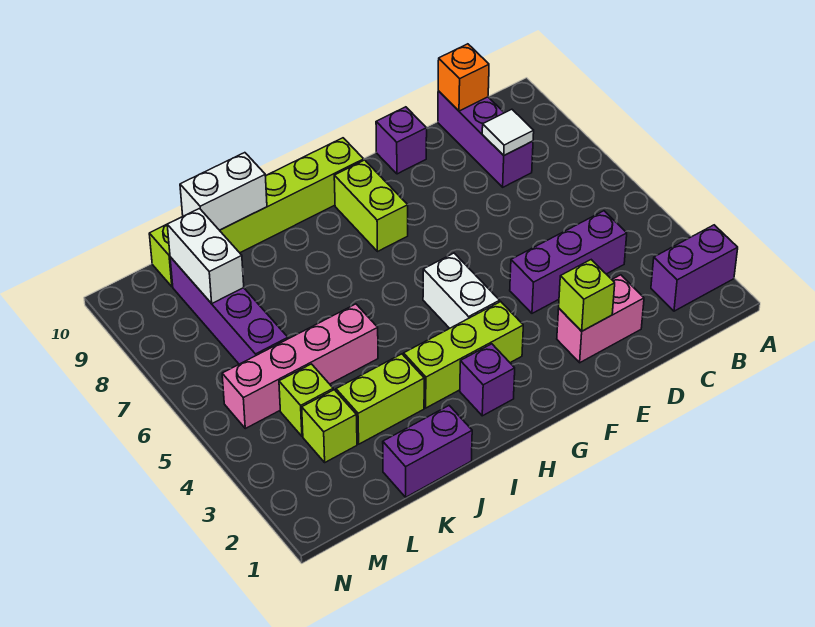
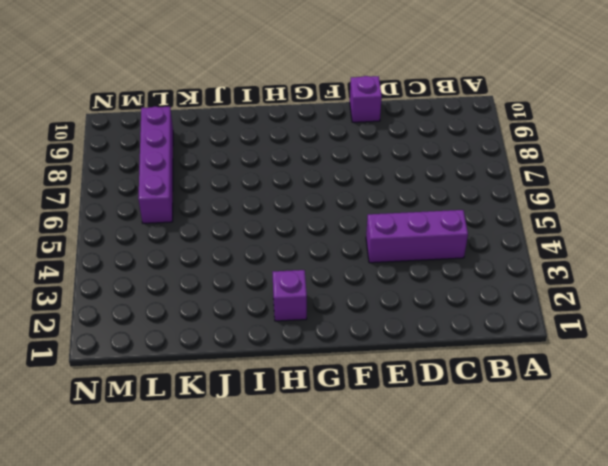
none -> purple brick A2:B2 level 1
none -> purple brick C8:C10 level 1
none -> pink brick D2:E2 level 1

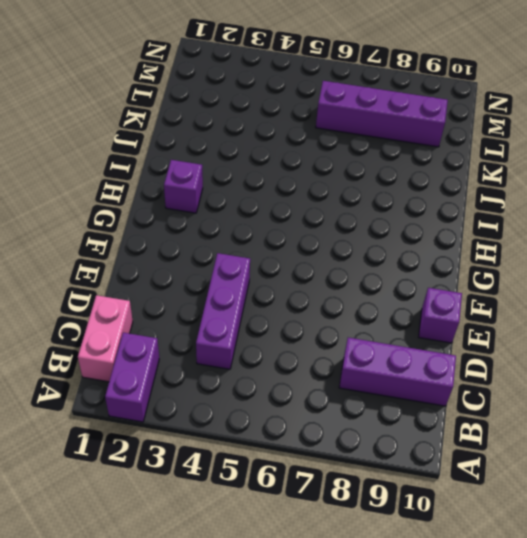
pink brick B1:C1 level 1 -> pink brick D2:E2 level 1
none -> lime brick G3:I3 level 1
none -> white brick G4:G5 level 1
none -> lime brick G8:G9 level 1

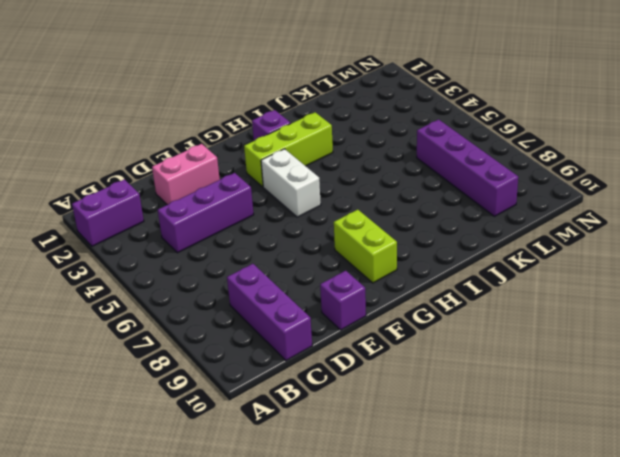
none -> lime brick G10:L10 level 1
none -> purple brick J1:K1 level 1
none -> lime brick J3:K3 level 1

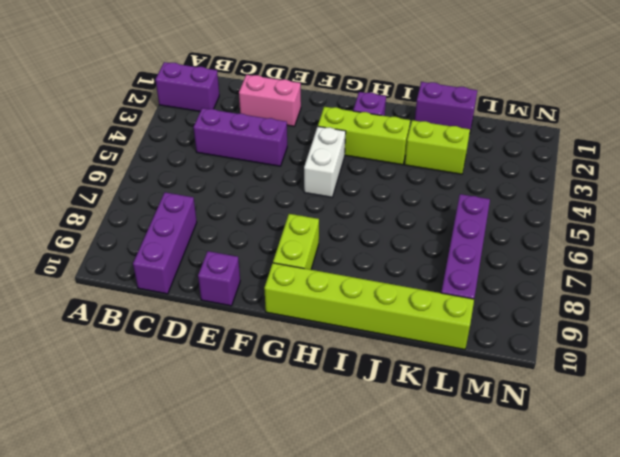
none -> pink brick J5:M5 level 1
none -> lime brick L3 level 1
none -> lime brick L4 level 1

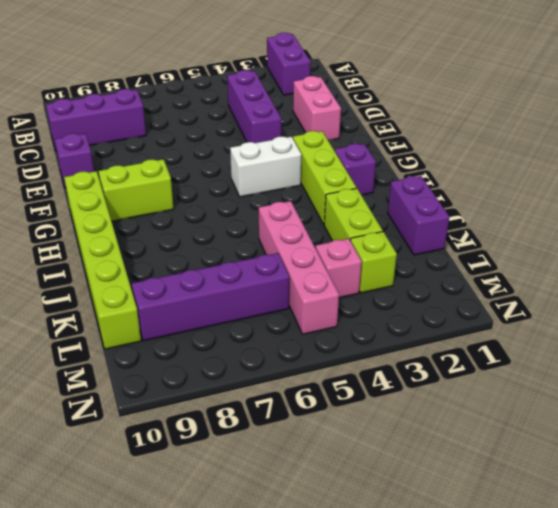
pink brick L4 level 1 -> lime brick L4 level 1
none -> white tile C8 level 2
none -> orange brick C10 level 2
none -> lime brick E2 level 2

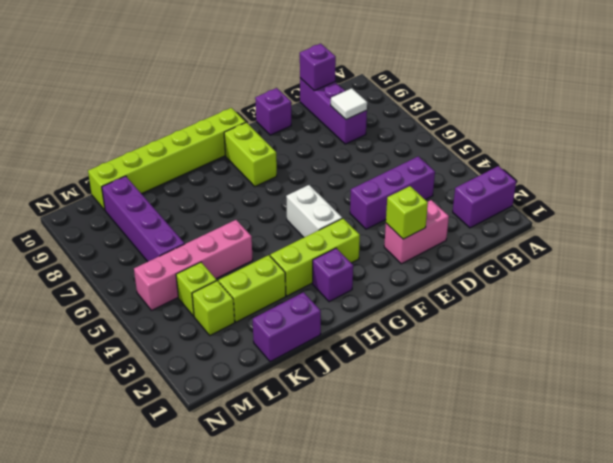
purple brick C10 level 2 -> orange brick C10 level 2
none -> white brick J10:K10 level 2
none -> white brick L8:L9 level 2

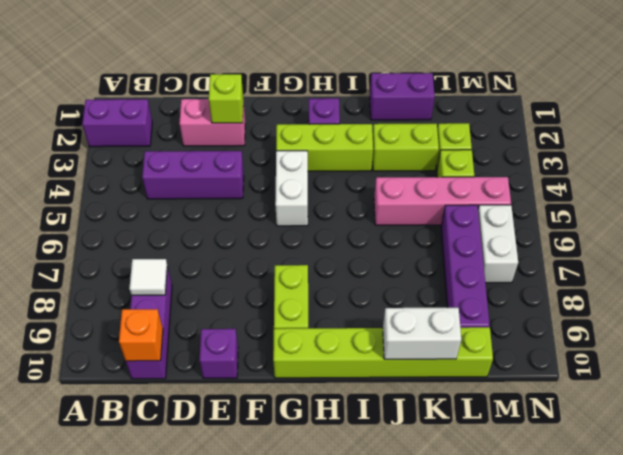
white brick M6:M7 level 1 -> white brick L8:L9 level 2

